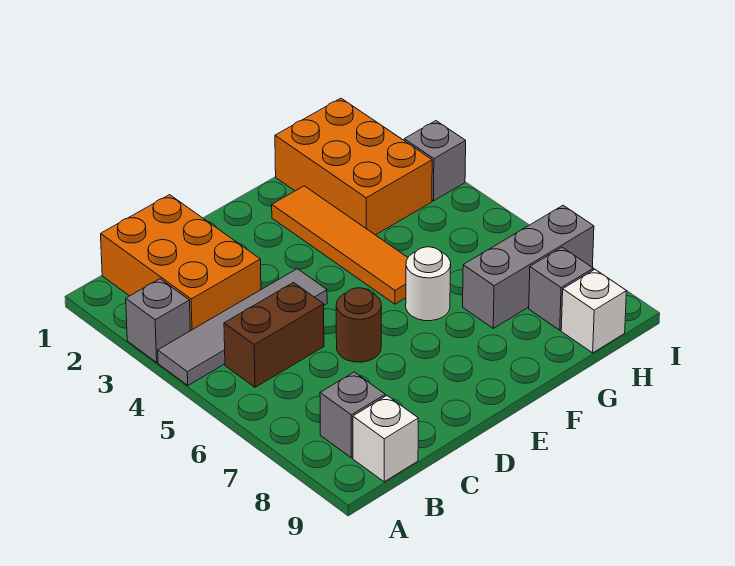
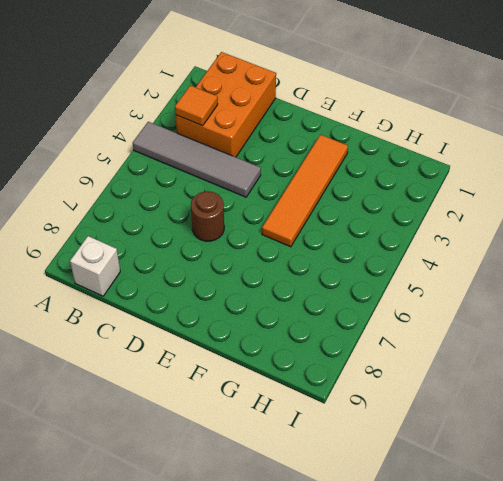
orange tile B3 level 2 -> none
none -> grey brick A3 level 1
none -> brown brick B5:C5 level 1
none -> grey brick B8 level 1

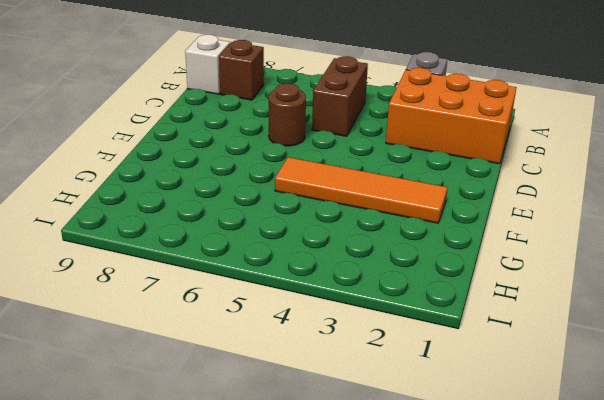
brown brick B8 level 1 -> grey brick B8 level 1
none -> grey tile A4:D4 level 1
none -> white round brick F6 level 1
none -> orange brick G1:H3 level 1

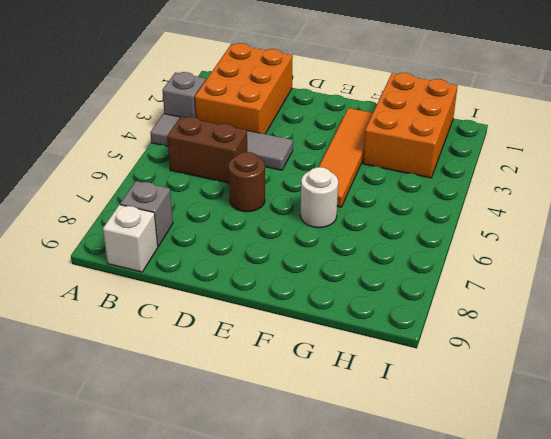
none -> grey brick G7:I7 level 1
none -> grey brick H8 level 1
none -> white brick H9 level 1

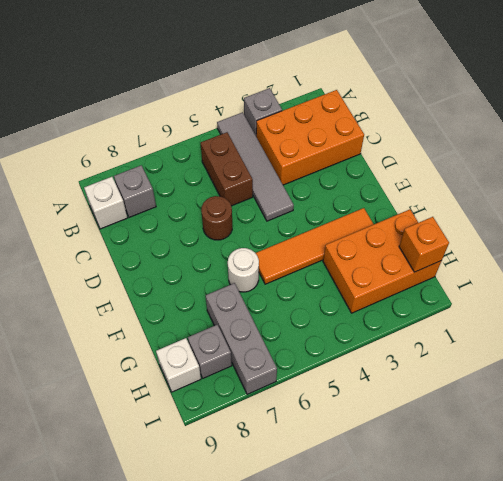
orange brick H1 level 2 -> none
none -> grey brick I3 level 1

